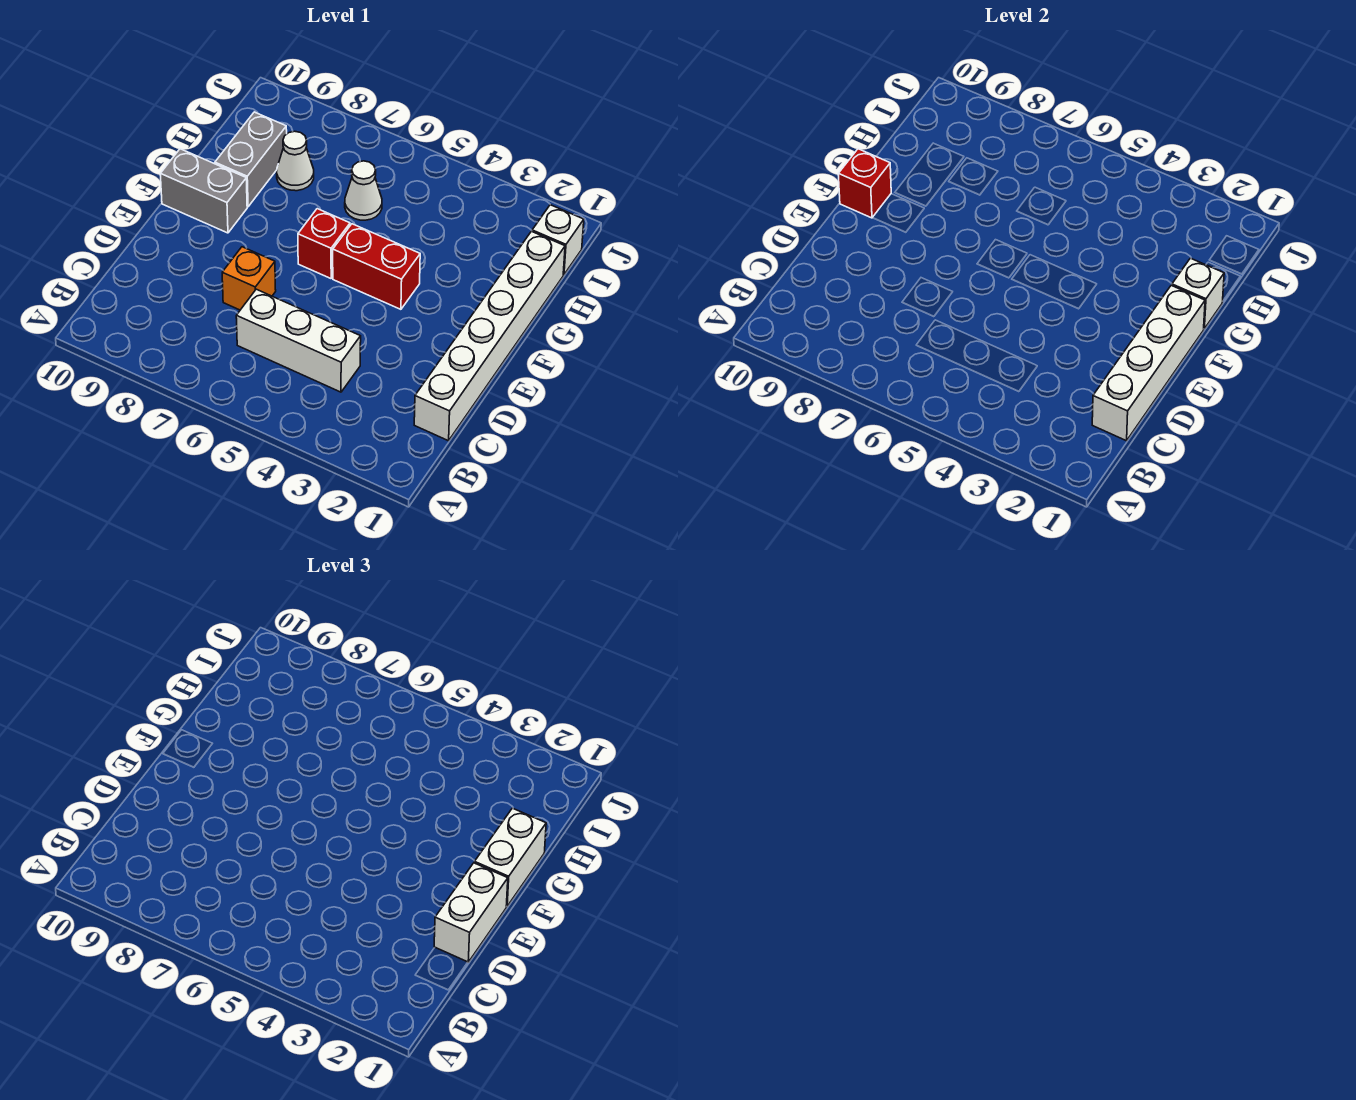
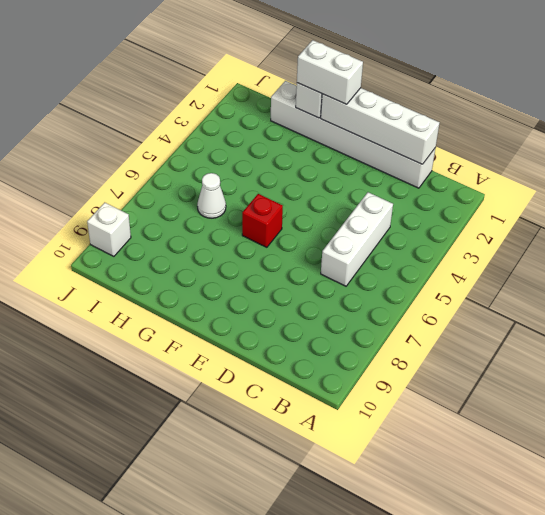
white brick J9 level 1 -> white brick I1 level 1
none -> orange brick D7 level 1
none -> red brick F4:F5 level 1
none -> grey brick F9:F10 level 1

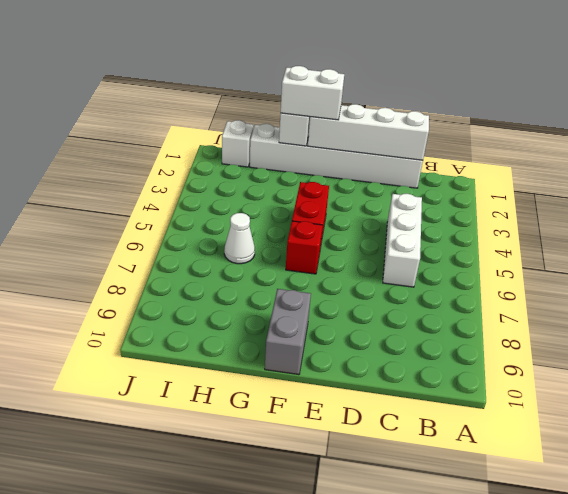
none -> orange brick D7 level 1
none -> grey brick G9:H9 level 1
none -> white cone H8 level 1

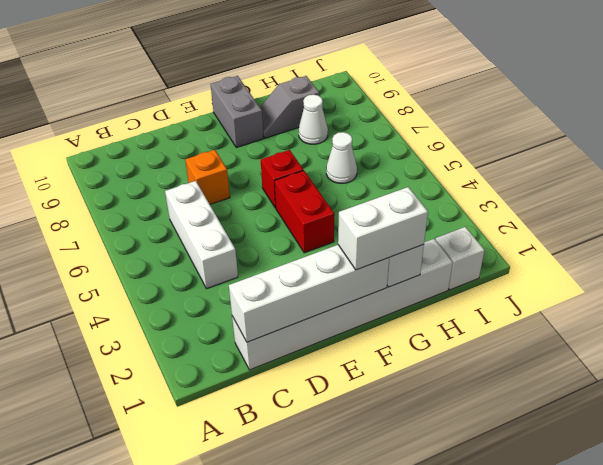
grey slope G9:H9 level 1 top H -> grey brick G9:H9 level 1
none -> red brick F10 level 2
none -> white brick D1:E1 level 3

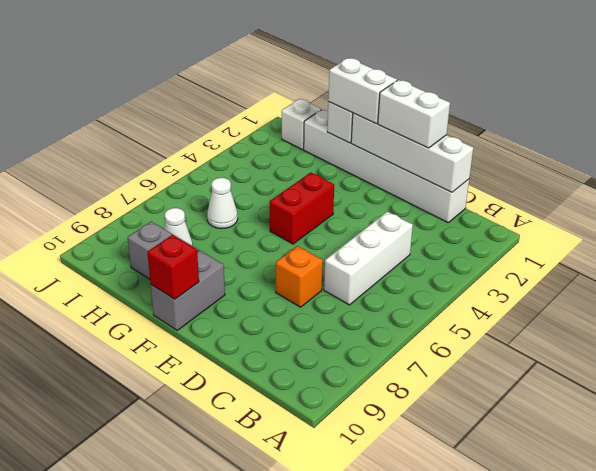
none -> red brick F6 level 1

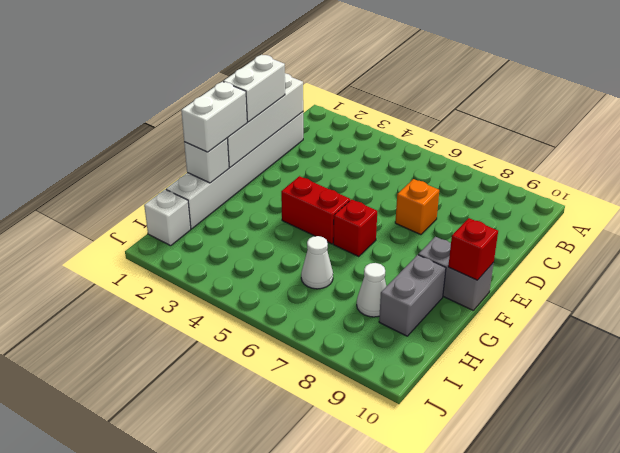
none -> white brick C4:C6 level 1

